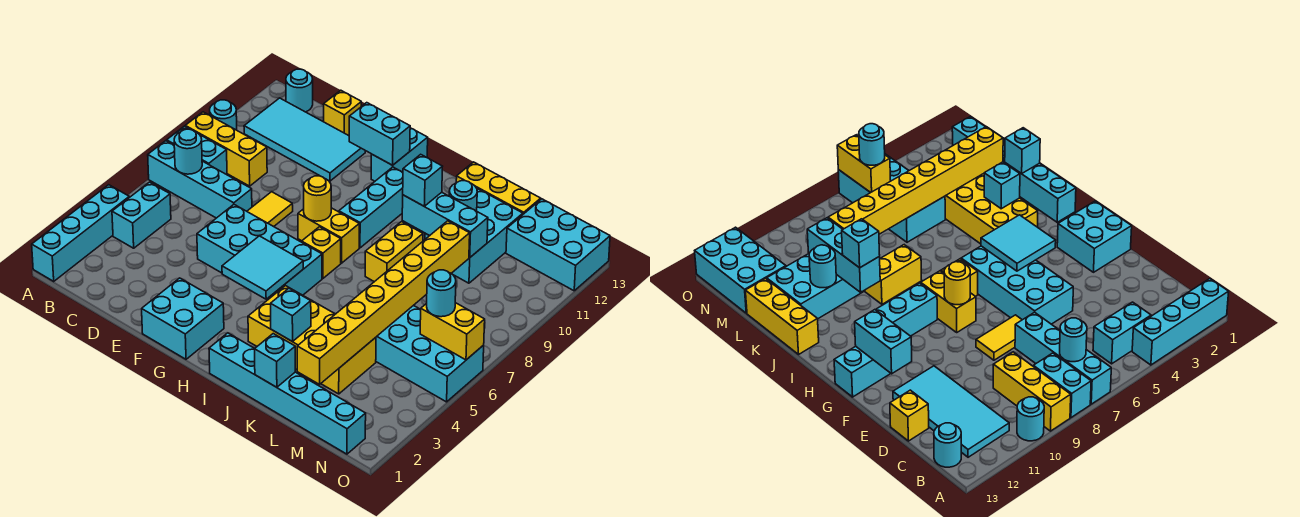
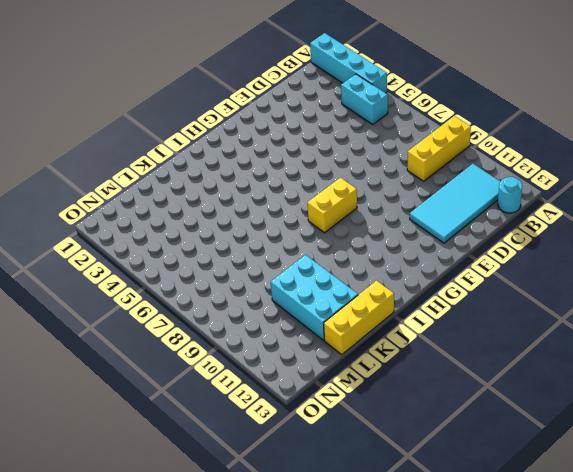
none -> cyan brick A7:D7 level 1
none -> cyan brick A8:B8 level 1
none -> cyan round brick A10 level 1
none -> yellow brick D13 level 1

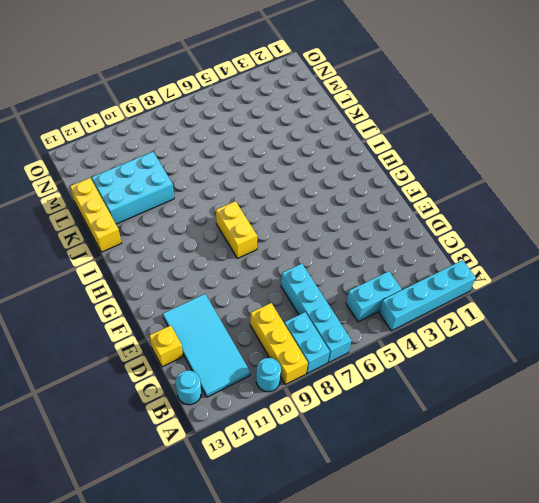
none -> cyan brick E5:H6 level 1
none -> yellow tile E7:E8 level 1
none -> cyan brick F1:G2 level 1
none -> cyan brick G12:G13 level 1

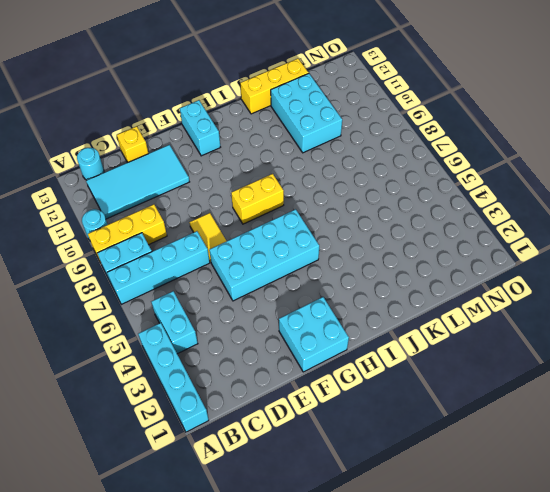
none -> yellow brick H7 level 1
none -> cyan brick H9:H11 level 1
none -> cyan brick I1:N1 level 1
none -> yellow brick I3:L4 level 1

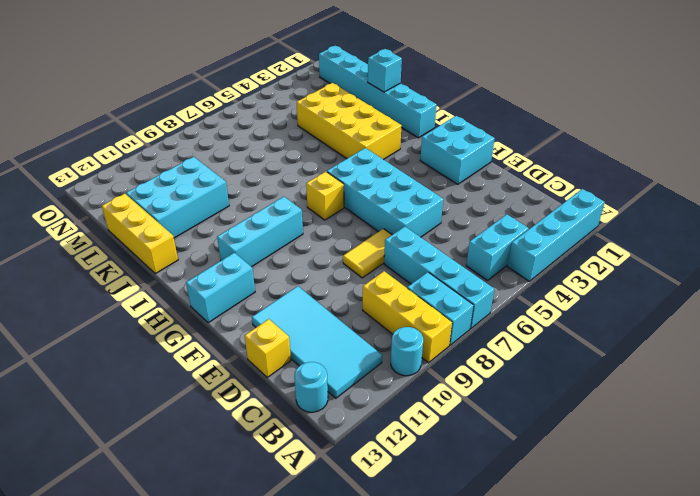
none -> yellow brick G8:H8 level 1
none -> yellow brick J8:J9 level 1
none -> cyan brick L5:O6 level 1
none -> cyan brick M12:O13 level 1

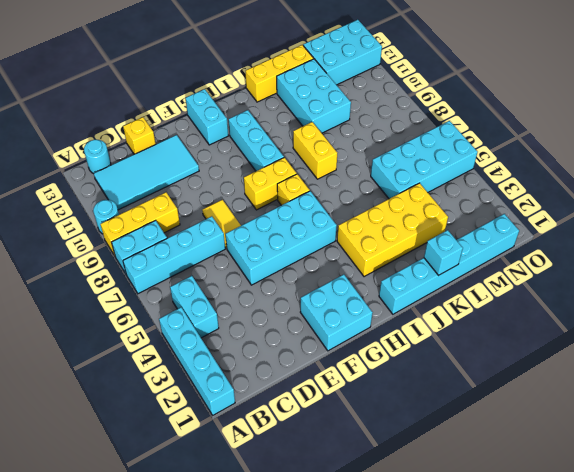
none -> cyan round brick B7 level 2
none -> cyan brick F12:G12 level 2
none -> cyan tile G4:H5 level 2
none -> yellow round brick G8 level 2

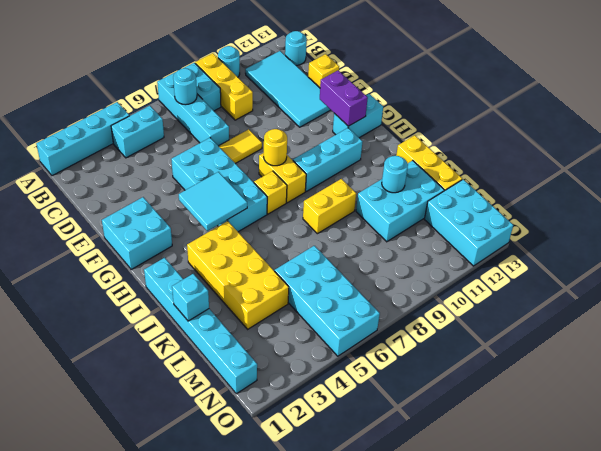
purple brick F12:G12 level 2 -> cyan brick F12:G12 level 2
none -> cyan brick J3 level 2
none -> cyan brick J10:L10 level 2
none -> yellow brick L2:L9 level 2
none -> yellow brick N6:O6 level 2

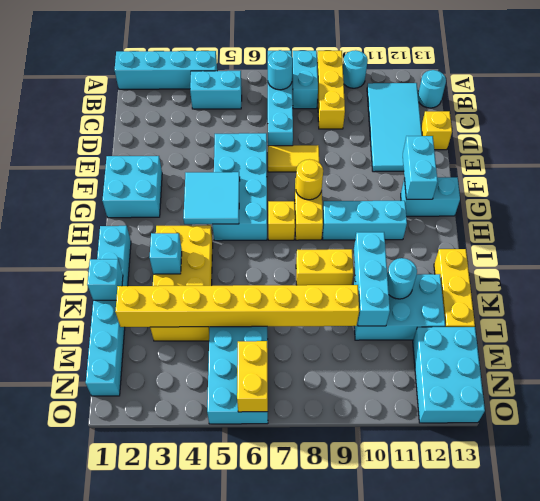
none -> cyan brick J10 level 3
none -> cyan round brick N6 level 3

